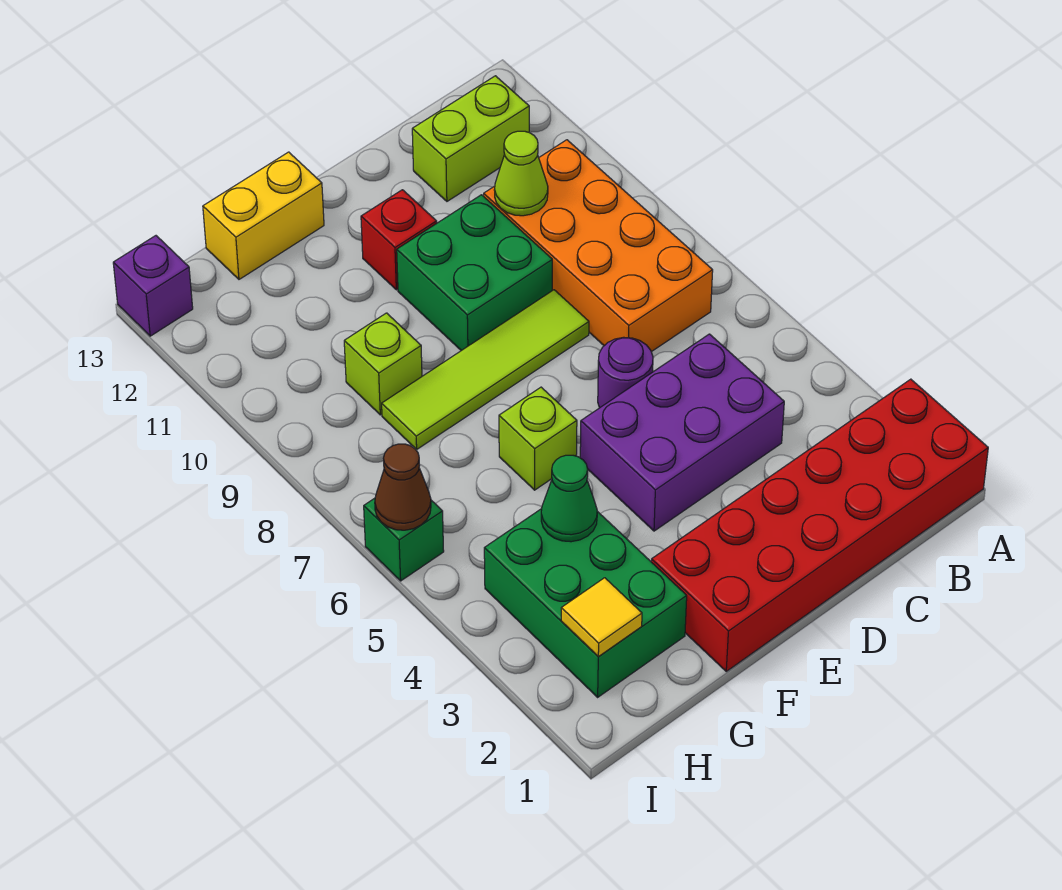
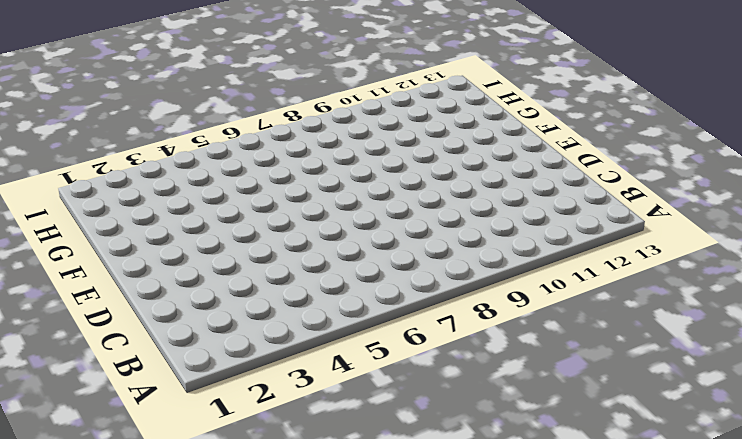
none -> red brick A1:F2 level 1
none -> orange brick B7:C10 level 1
none -> lime brick B12:C12 level 1

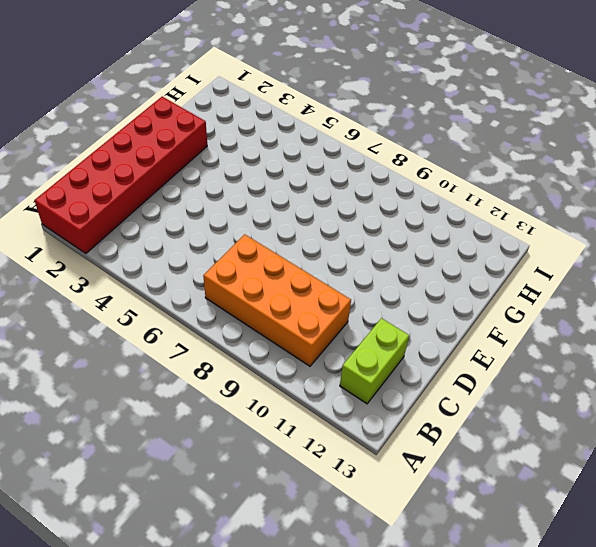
none -> purple brick C4:E5 level 1
none -> purple round brick D6 level 1
none -> lime tile D8:G8 level 1

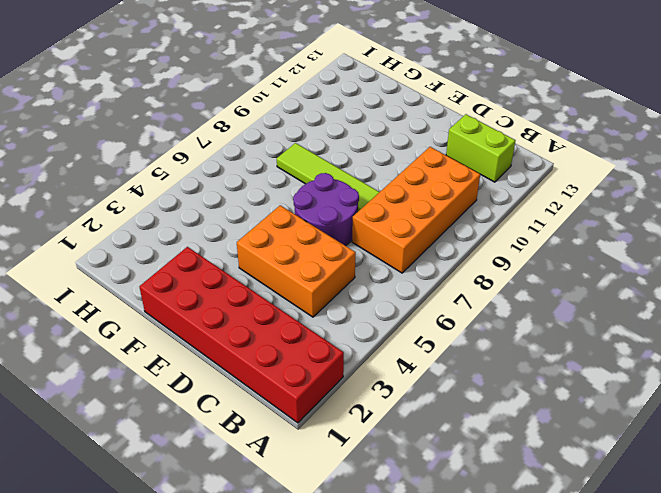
orange brick C4:E5 level 1 -> purple brick C4:E5 level 1
purple round brick D6:E7 level 1 -> purple round brick D6 level 1
none -> green brick D9:E10 level 1
none -> red brick E11 level 1
none -> lime brick F6 level 1

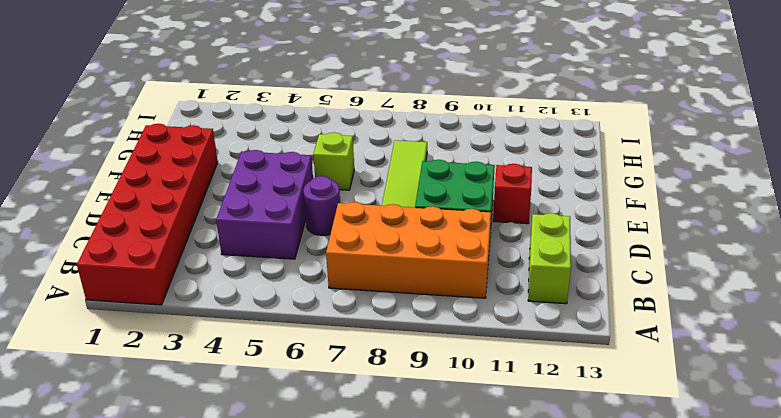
none -> yellow brick F13:G13 level 1
none -> green brick G2:H4 level 1
none -> lime brick G9 level 1

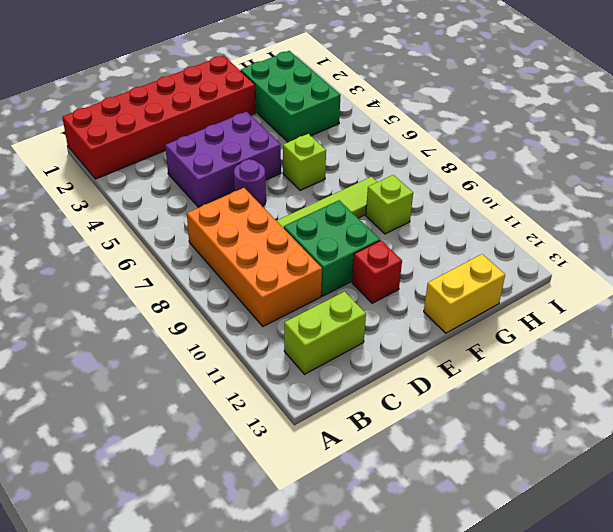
none -> green brick I6 level 1
none -> purple brick I13 level 1
none -> lime cone C10 level 2

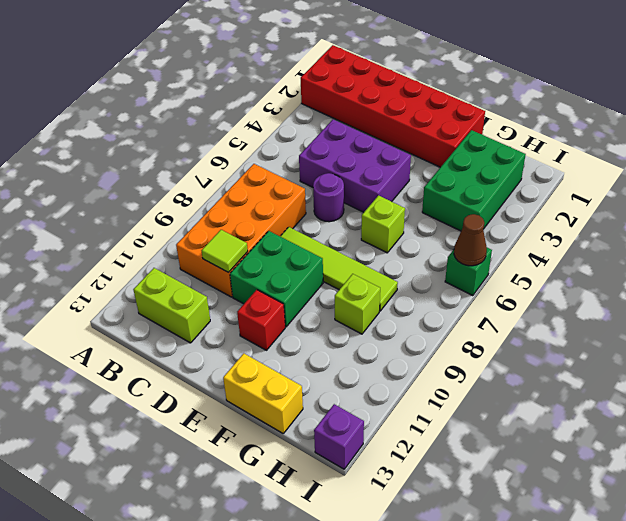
lime tile C10 level 2 -> lime cone C10 level 2
none -> green cone G4 level 2
none -> yellow tile H2 level 2

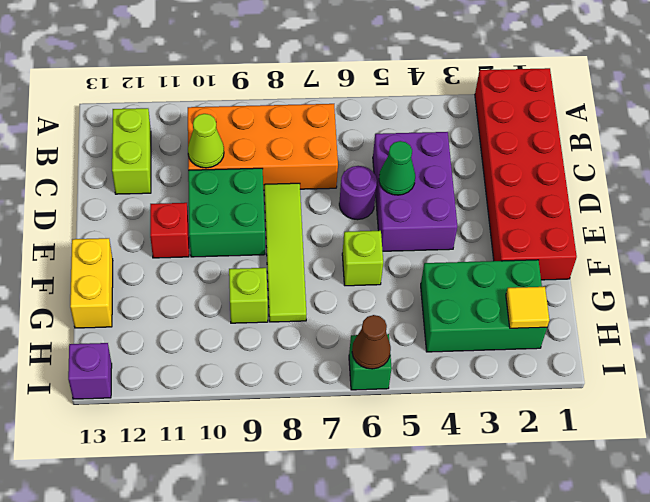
green cone D5 level 2 -> green cone G4 level 2

